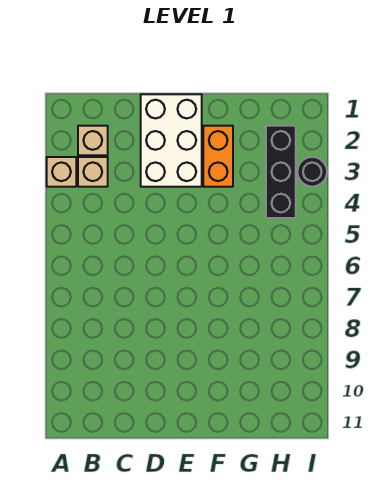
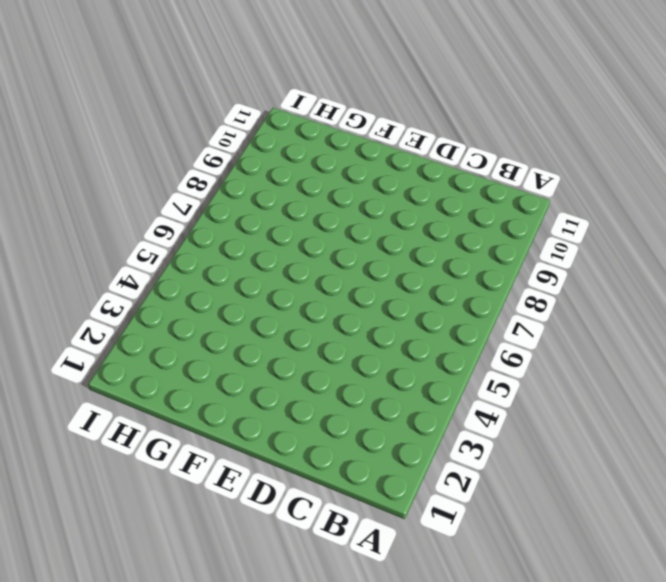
none -> tan brick A3 level 1
none -> tan brick B2 level 1

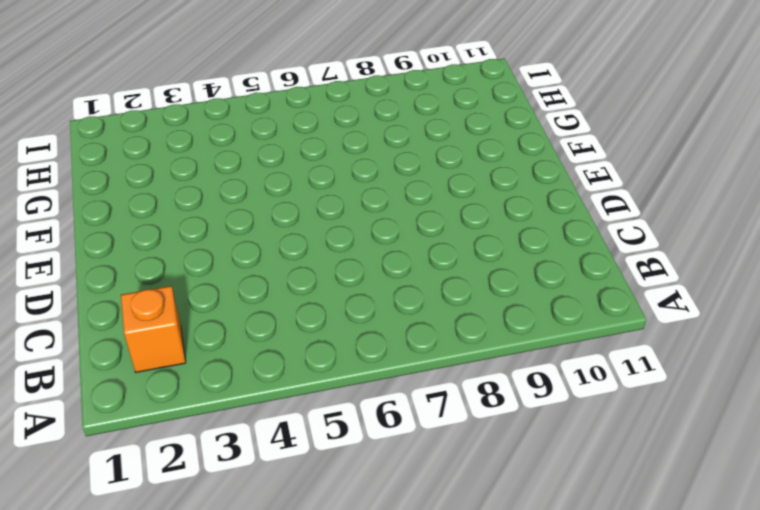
orange brick B2 level 1 -> tan brick B2 level 1
none -> tan brick A3 level 1
none -> tan brick B3 level 1

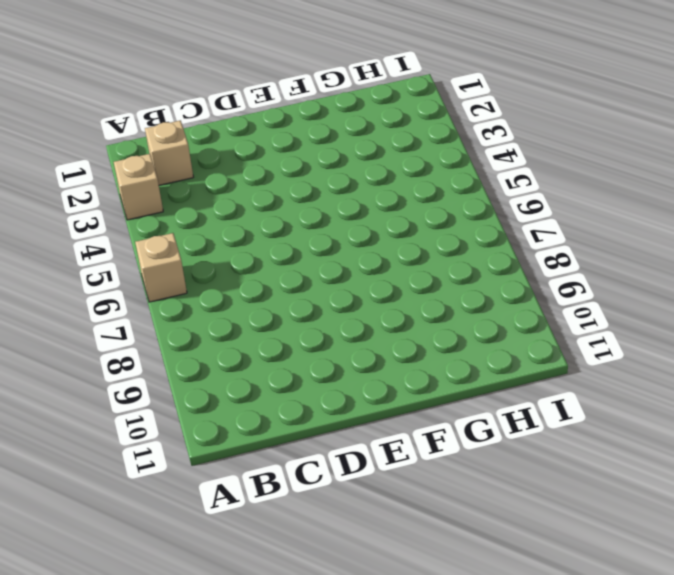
tan brick A6 level 1 -> tan brick B3 level 1
none -> white brick D1:E3 level 1
none -> orange brick F2:F3 level 1

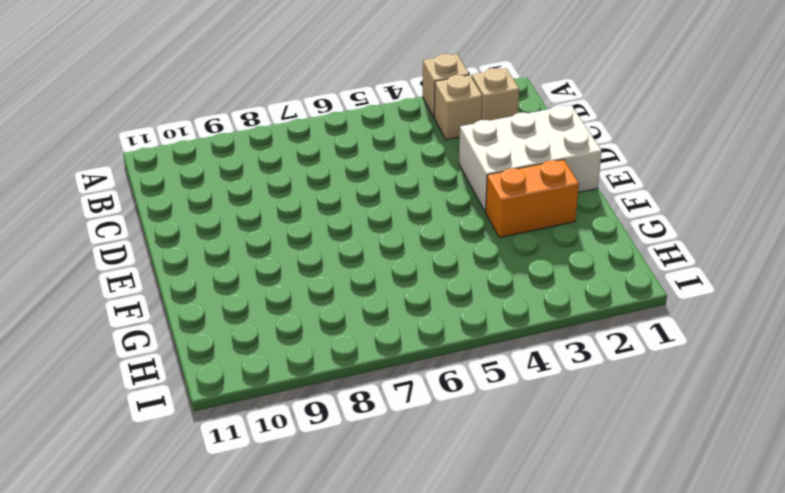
none -> black brick H2:H4 level 1
none -> black round brick I3 level 1

